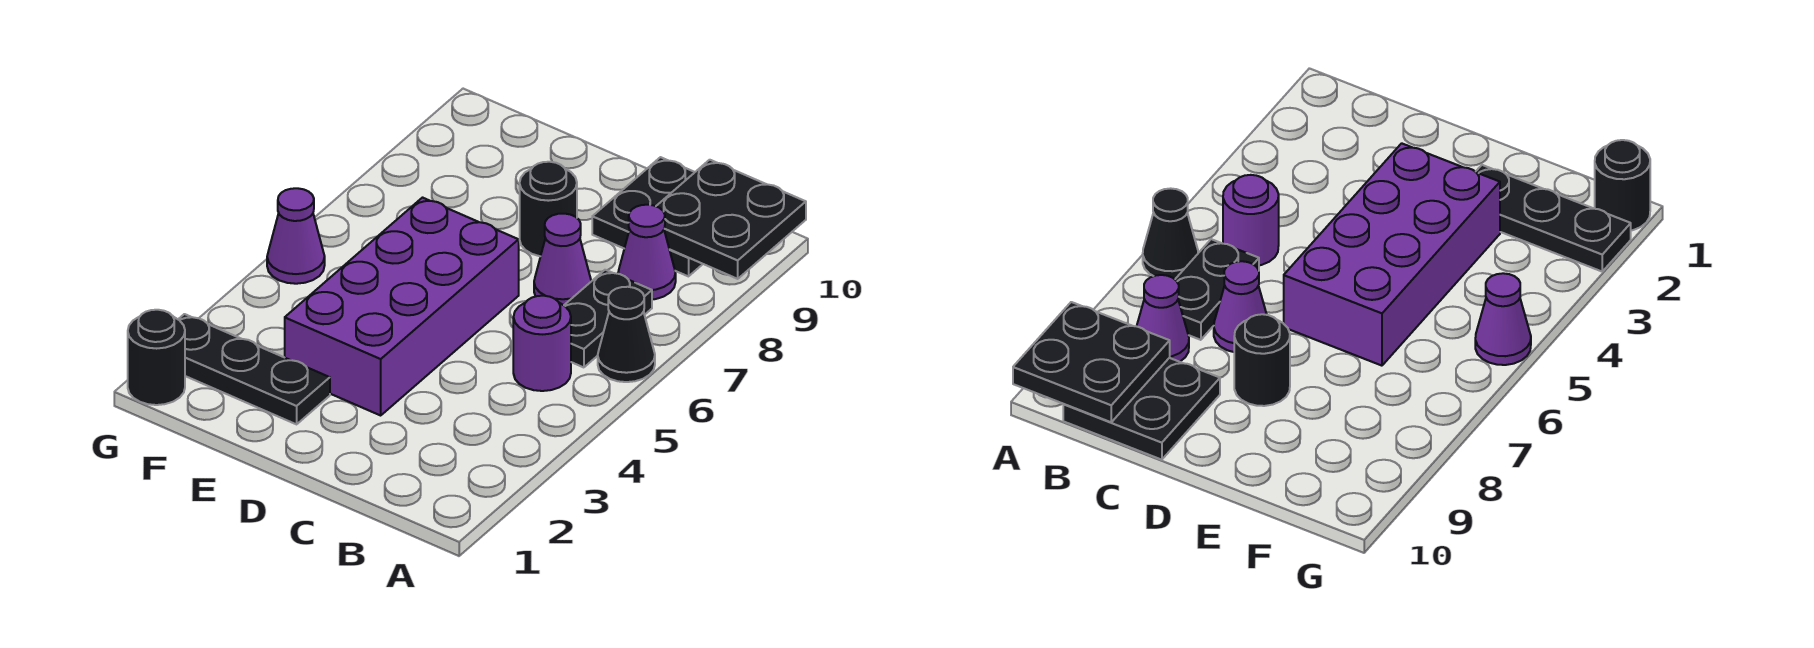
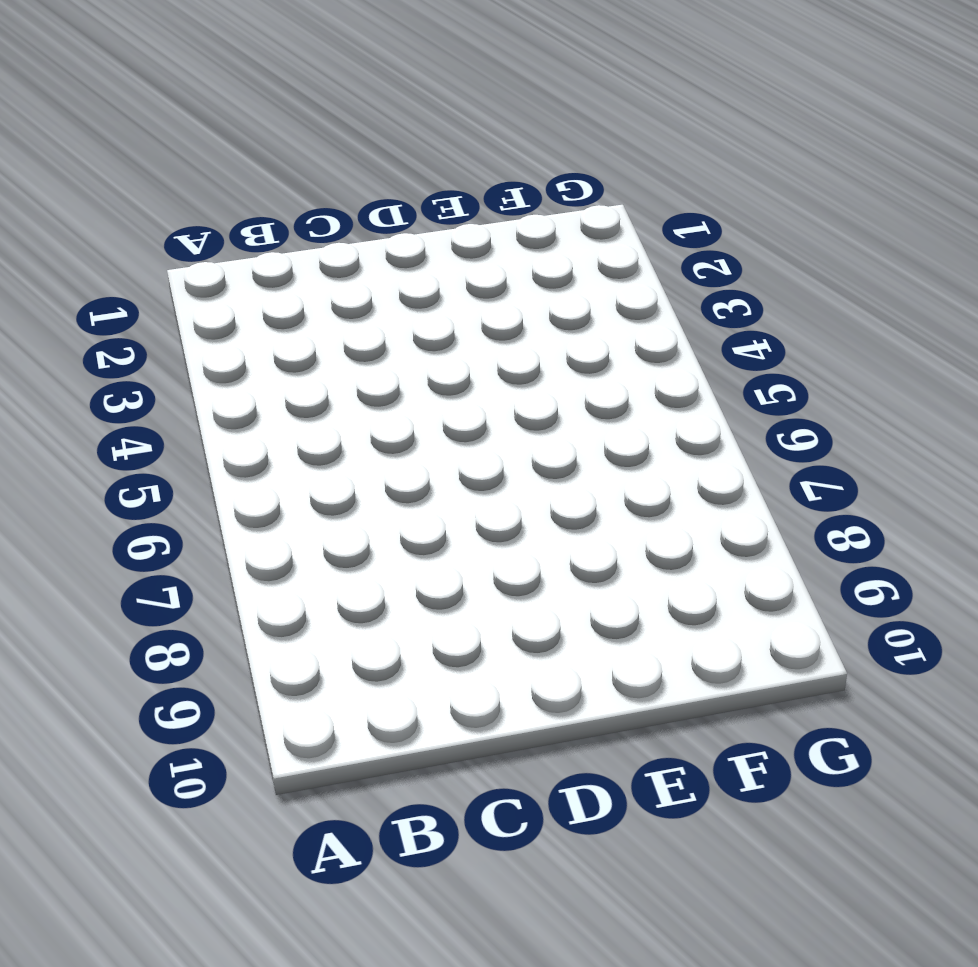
none -> black cone A6 level 1
none -> purple round brick B5 level 1
none -> black plate B6:B7 level 1

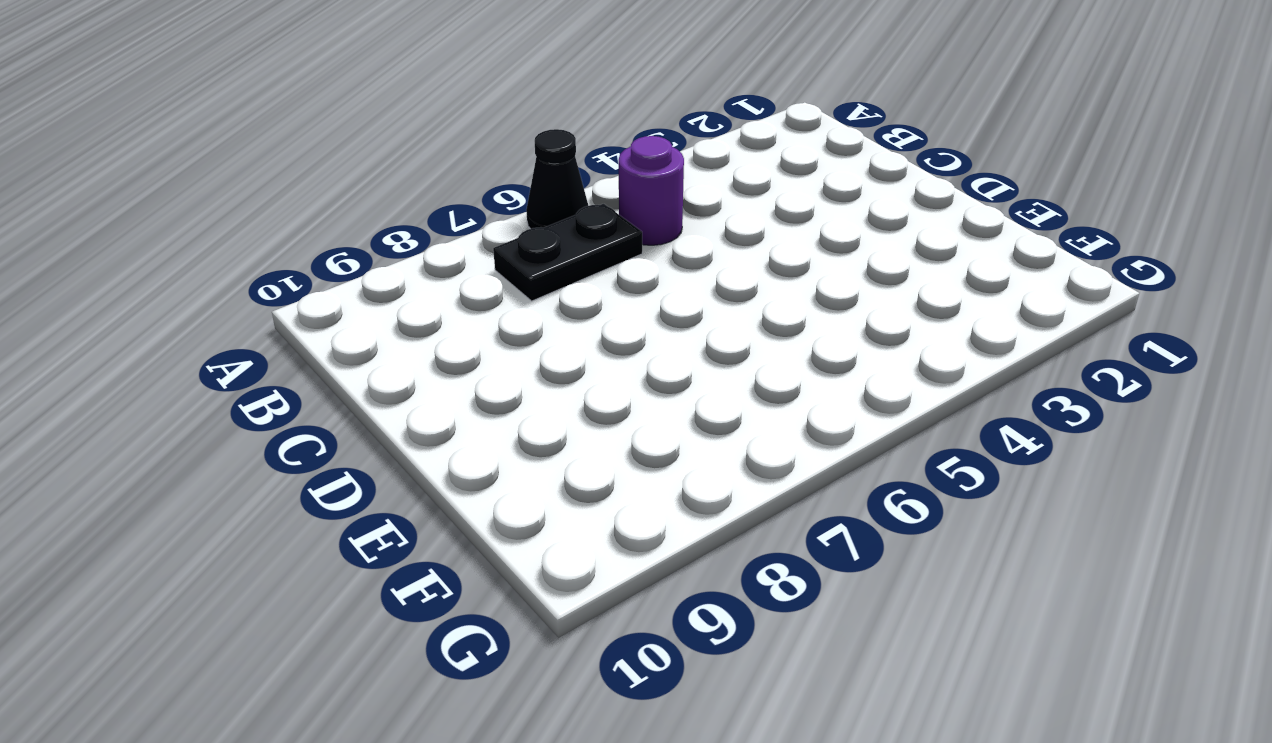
none -> purple cone B8 level 1
none -> black plate B9:C10 level 1
none -> purple cone C7 level 1

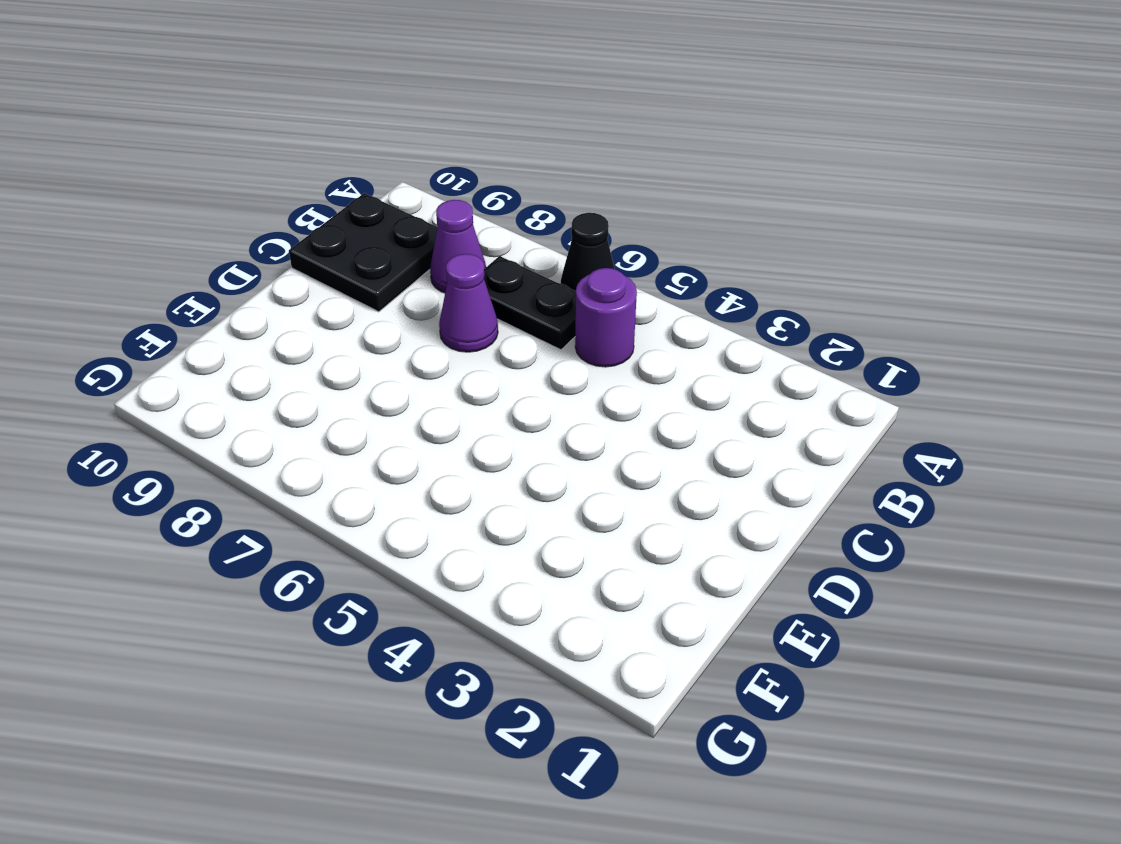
none -> purple brick D3:E6 level 1
none -> black round brick D8 level 1
none -> black plate E2:G2 level 1

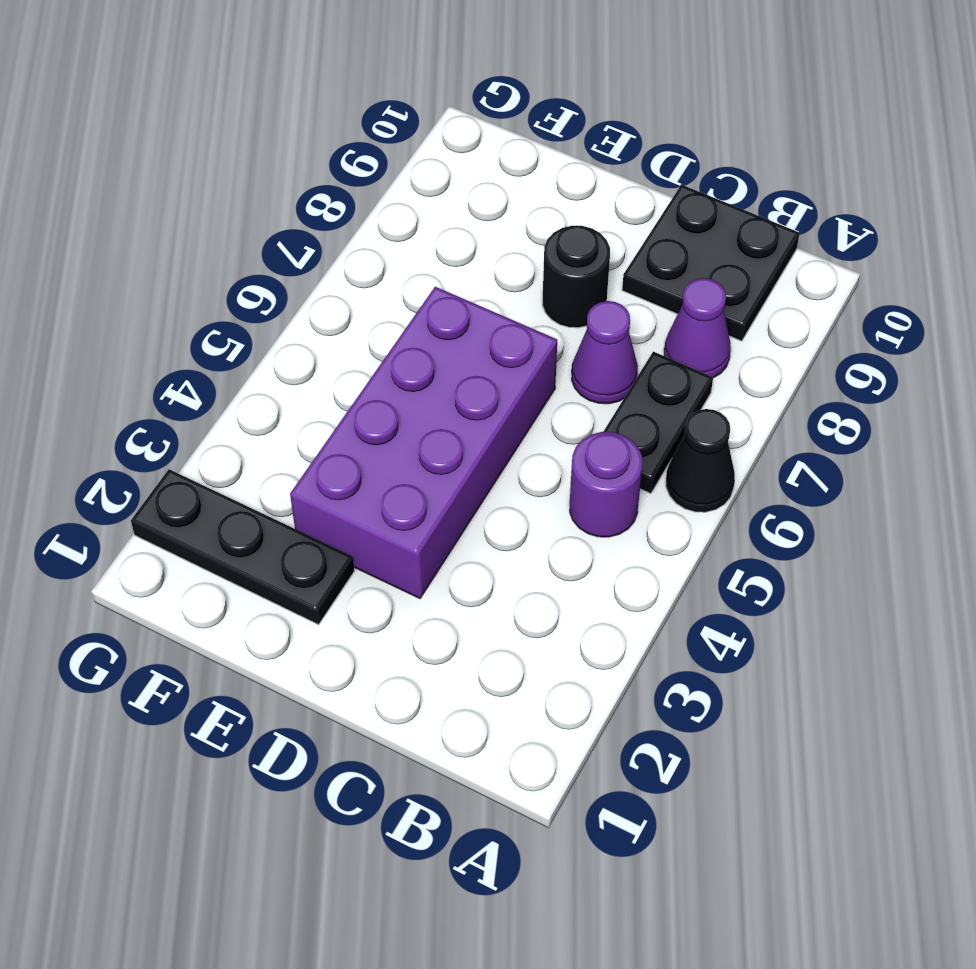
none -> black round brick G1 level 1
none -> purple cone G5 level 1
none -> black plate A9:B10 level 2

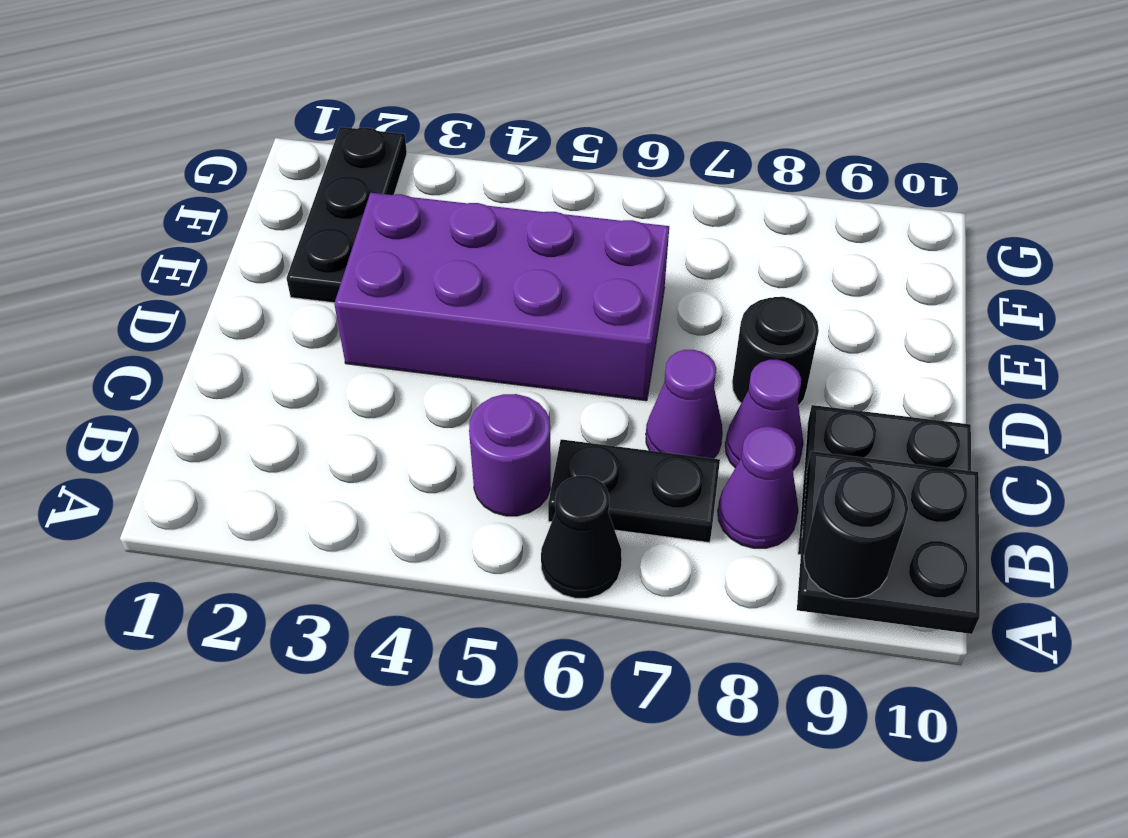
black round brick A9 level 3 -> black round brick G1 level 1
purple cone C8 level 1 -> purple cone G5 level 1

